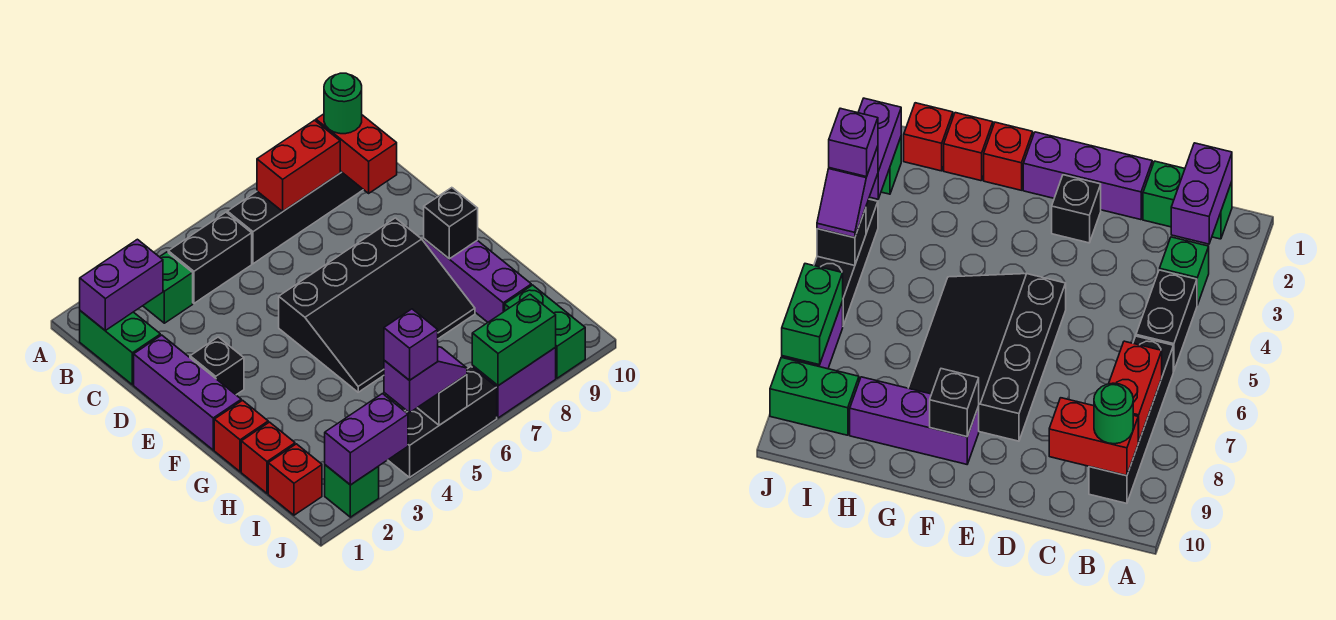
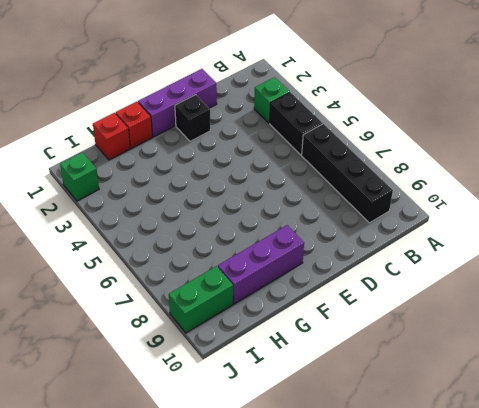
none -> green brick B1:C1 level 1
none -> black slope E5:G8 level 1 top E
none -> red brick I1 level 1

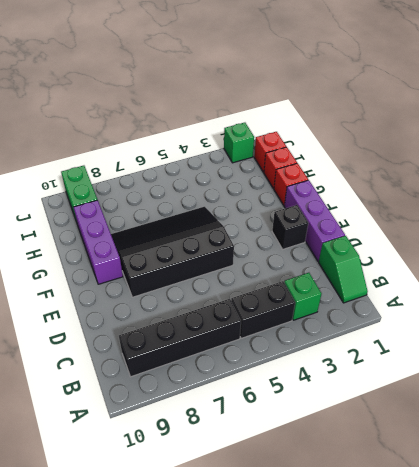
green slope B1:C1 level 1 top C -> green brick B1:C1 level 1
none -> black brick J4:J6 level 1
none -> purple brick J7:J8 level 1
none -> purple brick B1:B2 level 2

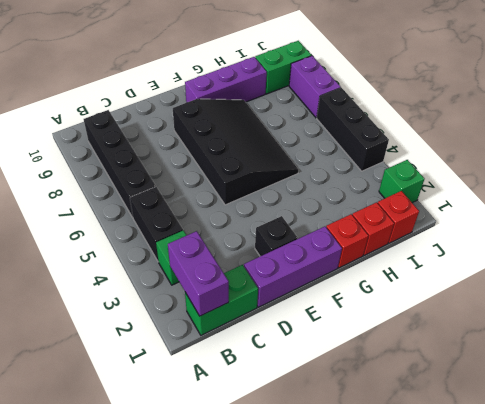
none -> red brick B7:B8 level 2
none -> red brick B9:C9 level 2
none -> black brick F9 level 2

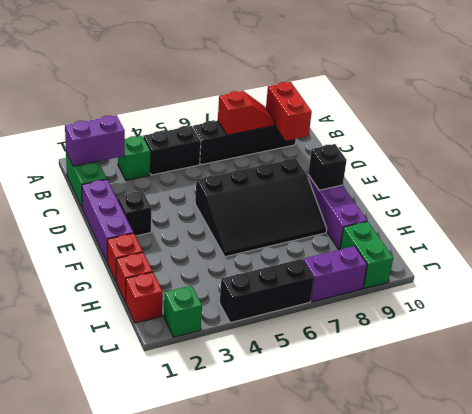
red slope B7:B8 level 2 top 7 -> red brick B7:B8 level 2
none -> purple brick J2:J3 level 2
none -> black brick J5 level 2
none -> green brick J7:J8 level 2

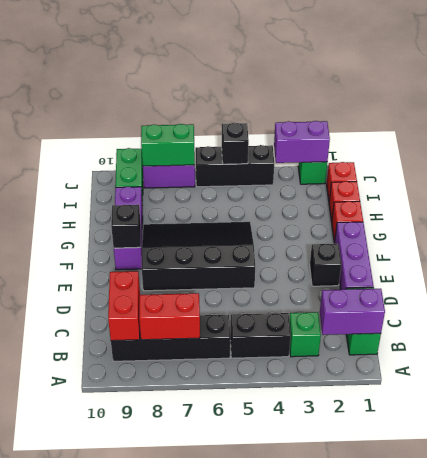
none -> green round brick B9 level 3
none -> purple slope J4:J5 level 3 top 4
none -> purple brick J4 level 4

